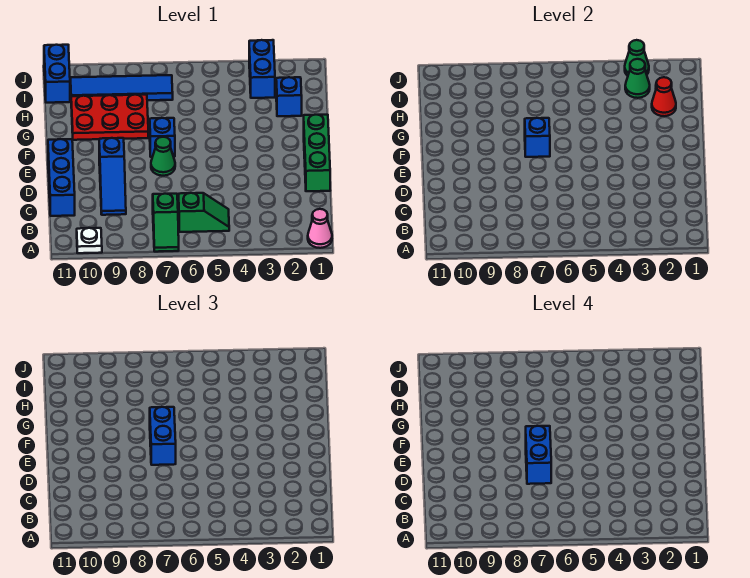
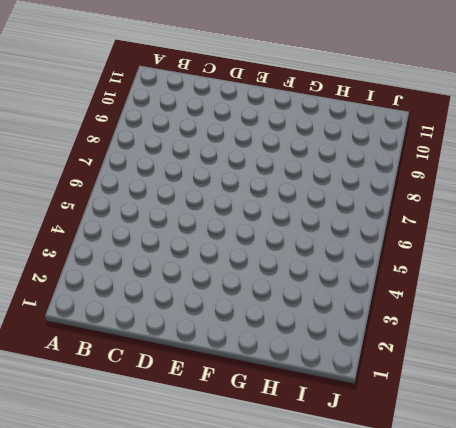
none -> pink cone A1 level 1
none -> green slope A7:B7 level 1 top B
none -> white plate A10 level 1

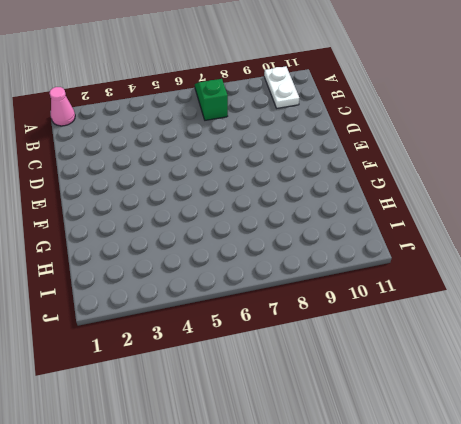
white plate A10:B10 level 1 -> white plate A10 level 1
none -> green slope B5:B6 level 1 top 6
none -> blue slope C9:E9 level 1 top E
none -> blue brick C11:E11 level 1

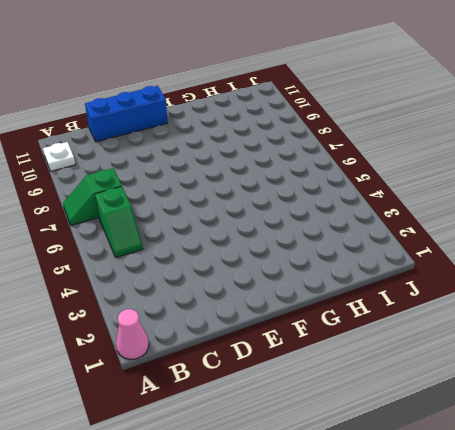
none -> blue slope C9:E9 level 1 top E
none -> green brick D1:F1 level 1
none -> green cone E7 level 1

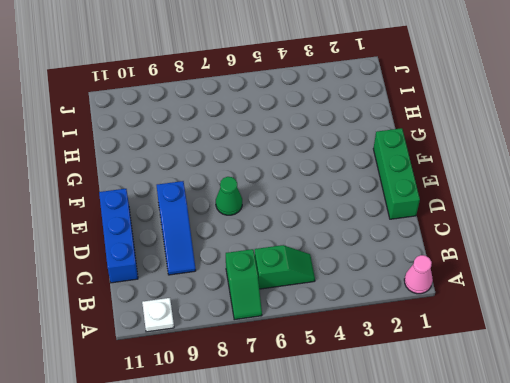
none -> blue brick F7 level 1
none -> red plate G8:H10 level 1
none -> blue brick H2 level 1

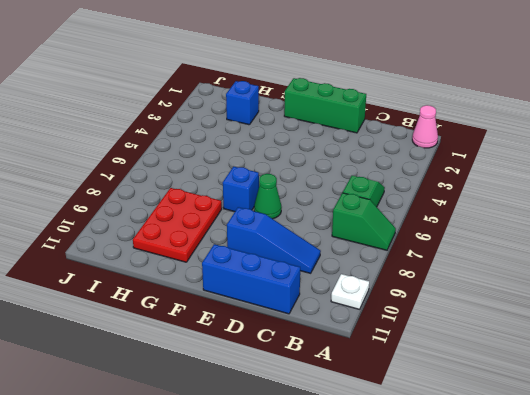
none -> blue brick I3:J3 level 1
none -> blue tile I7:I10 level 1
none -> blue brick I11:J11 level 1

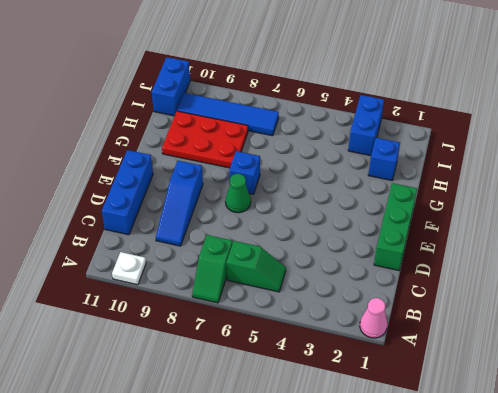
none -> blue brick F7 level 2
none -> red cone H2 level 2
none -> green cone I3 level 2

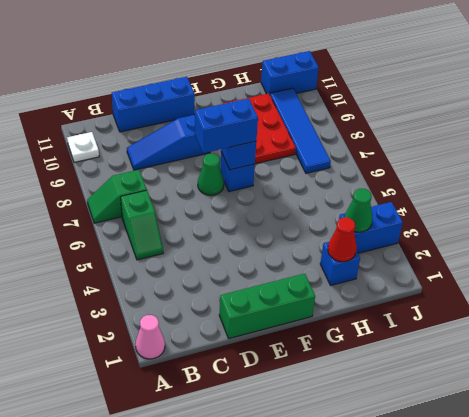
none -> green cone J3 level 2
none -> blue brick D7:E7 level 4

